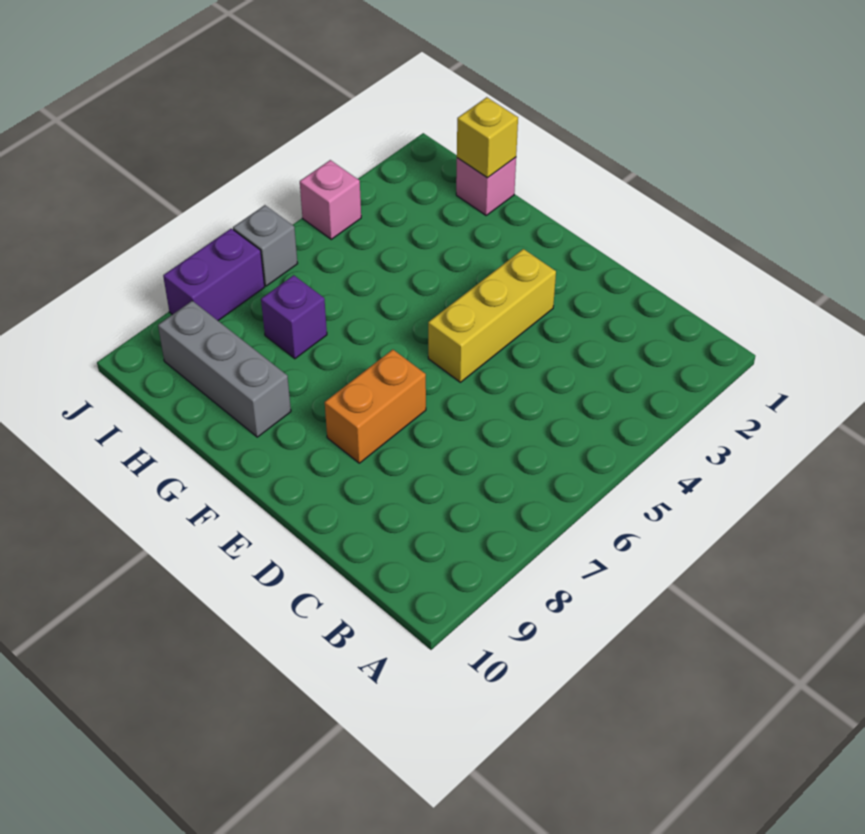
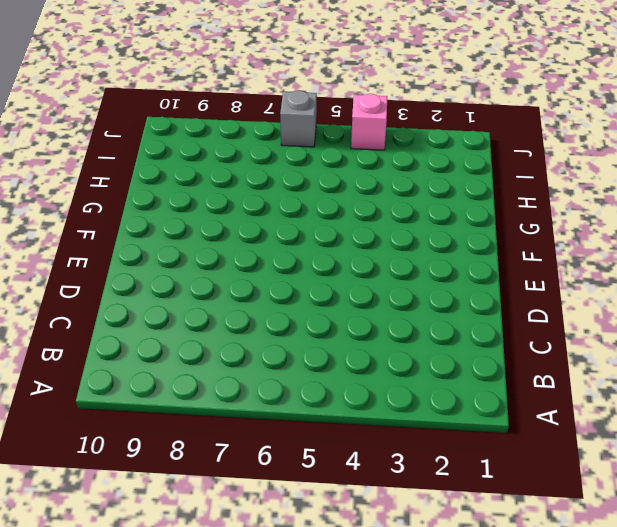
none -> yellow brick E3:E5 level 1
none -> orange brick E7:E8 level 1

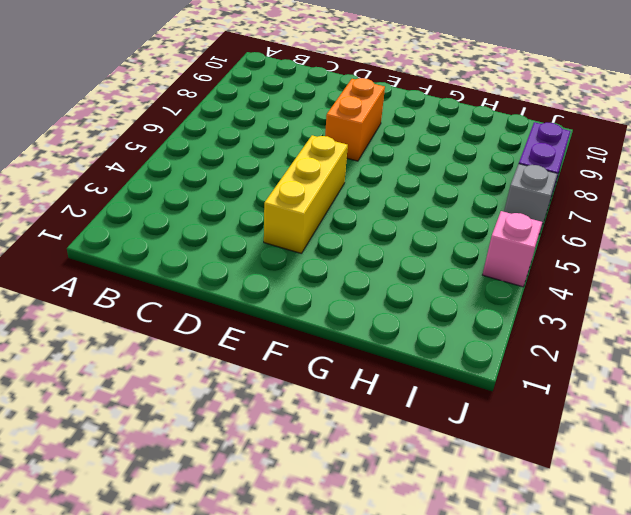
none -> grey brick G9:I9 level 1
none -> pink brick H1 level 1

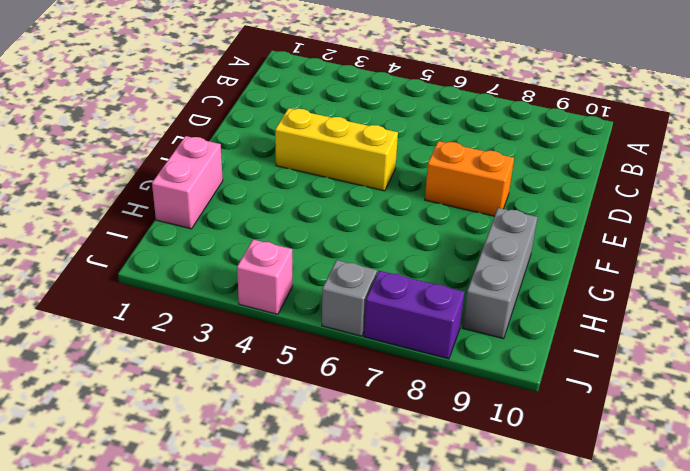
pink brick G1:H1 level 1 -> pink brick H1 level 1
none -> purple brick H7 level 1
none -> yellow brick H1 level 2

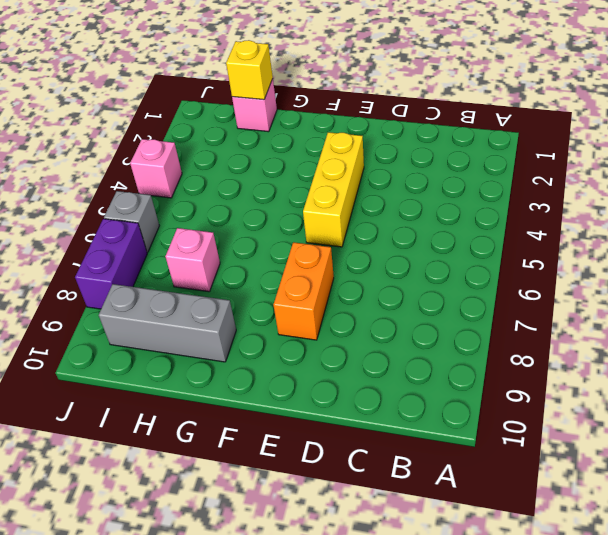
pink brick H7 level 1 -> purple brick H7 level 1

